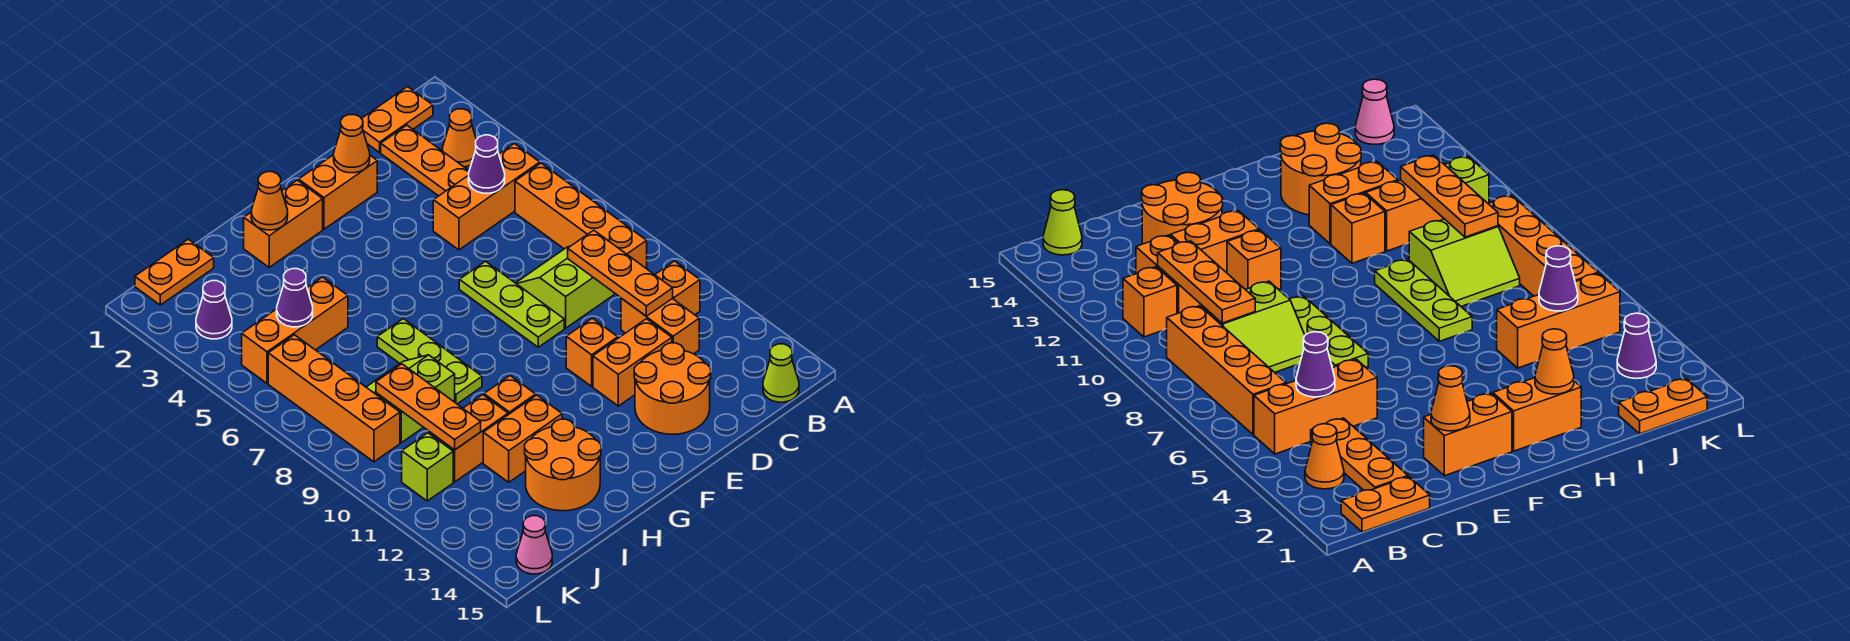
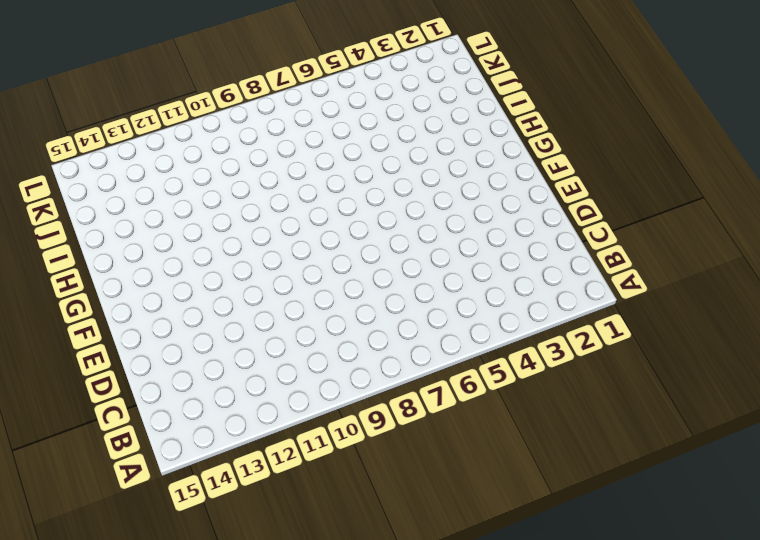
none -> orange plate B1:C1 level 1
none -> orange cone B3 level 1
none -> orange brick B5:D5 level 1
none -> orange brick B6:B9 level 1

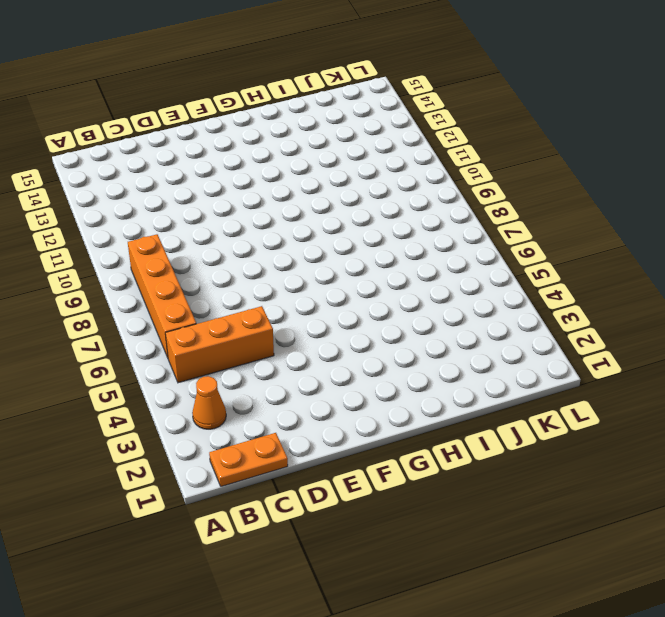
none -> orange brick B11 level 1
none -> lime cone B15 level 1
none -> orange plate C2:C4 level 1
none -> lime slope C8:D9 level 1 top 9

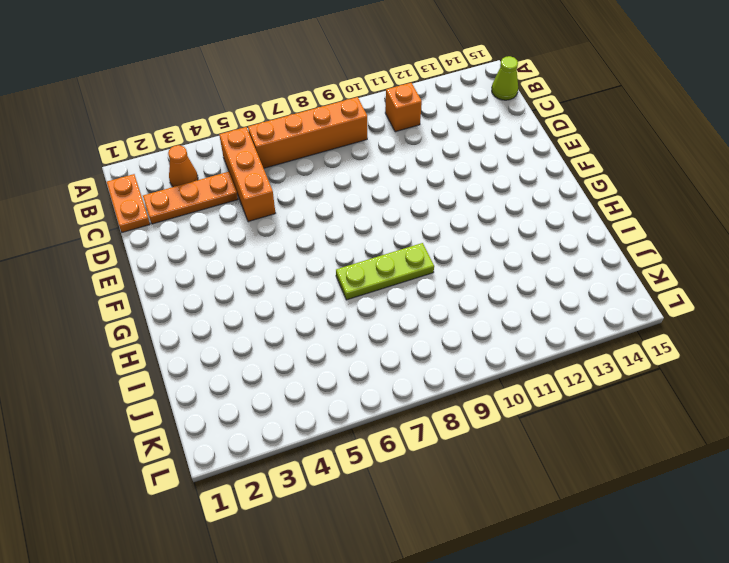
none -> lime slope C8:D9 level 1 top 9
none -> orange brick C11:C12 level 1
none -> orange brick D12:E12 level 1
none -> orange round brick D13:E14 level 1

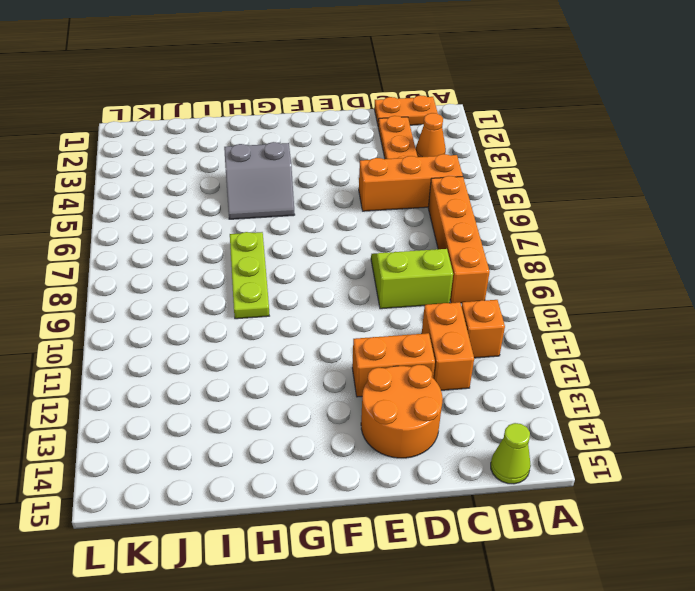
grey slope G4:H5 level 1 top 4 -> none
none -> orange brick E2:F2 level 1
none -> lime plate E7:E9 level 1
none -> orange brick E11 level 1
none -> orange brick G2:H2 level 1

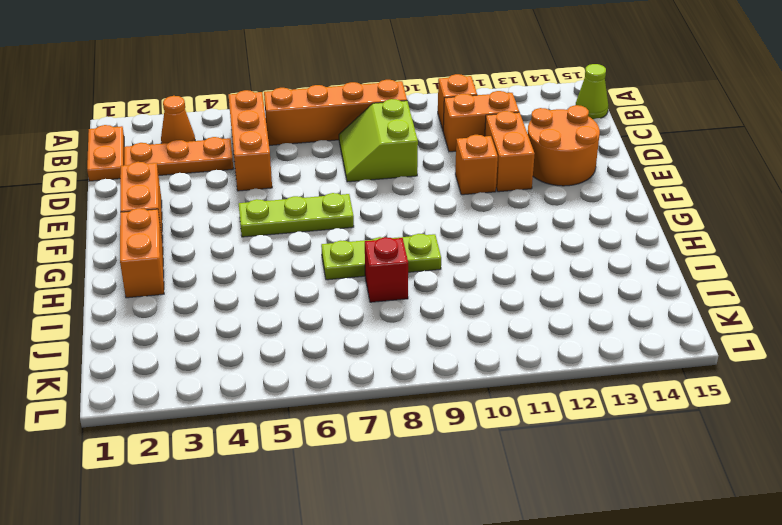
lime plate F5:F7 level 1 -> lime plate E7:E9 level 1
red brick I8 level 1 -> lime slope I8:J9 level 1 top 9
none -> orange brick H11 level 1
none -> orange brick H12:I12 level 1
none -> orange round brick H13:I14 level 1
none -> orange brick I5:K5 level 1

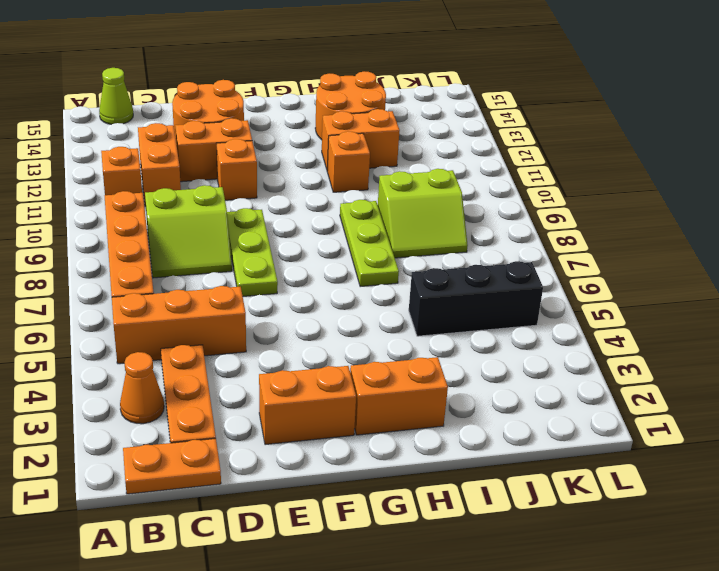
black brick I5:K5 level 1 -> orange brick I5:K5 level 1
none -> orange brick I11:J11 level 1
none -> orange plate J1:K1 level 1
none -> purple cone K3 level 1
none -> orange brick K6:K9 level 1

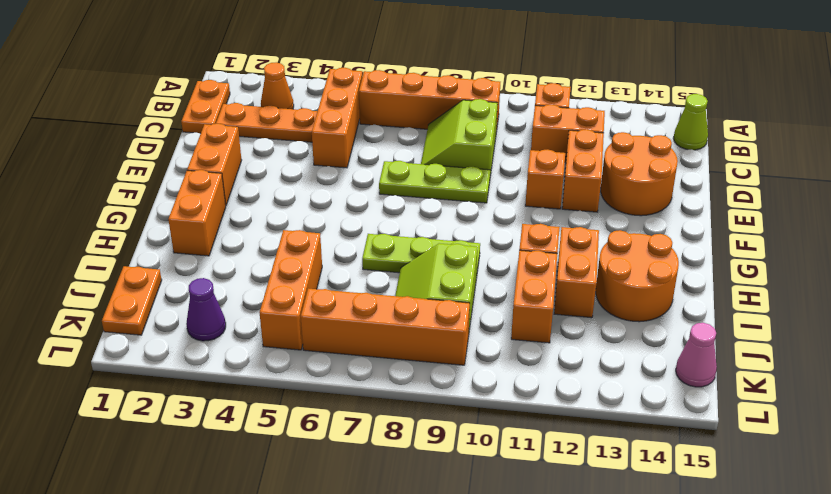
none -> lime brick K11 level 1
none -> purple cone C5 level 2
none -> orange plate C9:C11 level 2
none -> orange cone E2 level 2

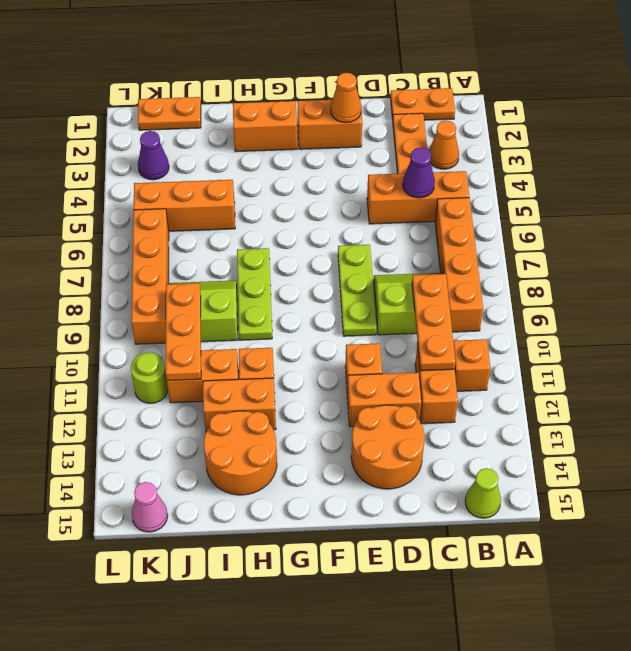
lime round brick K11 level 1 -> lime brick K11 level 1
none -> orange cone H2 level 2
none -> purple cone J5 level 2

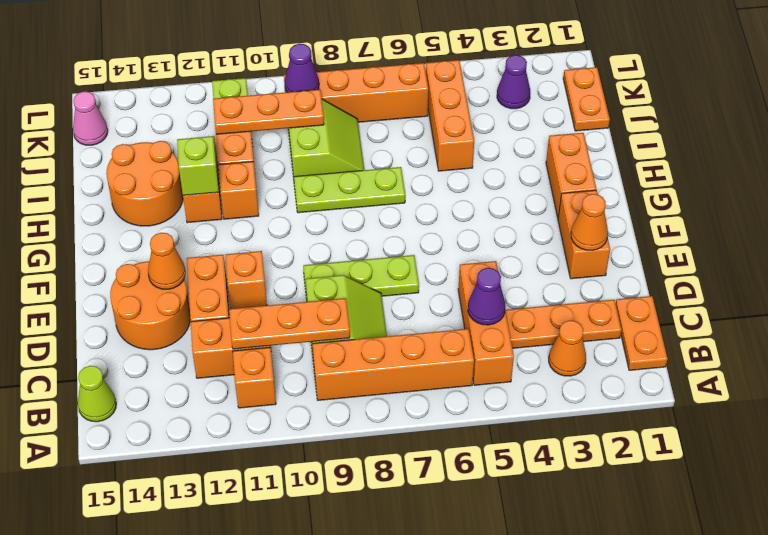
orange cone E13 level 2 -> orange cone H2 level 2
lime brick H12 level 2 -> none
purple cone K9 level 2 -> purple cone J5 level 2

